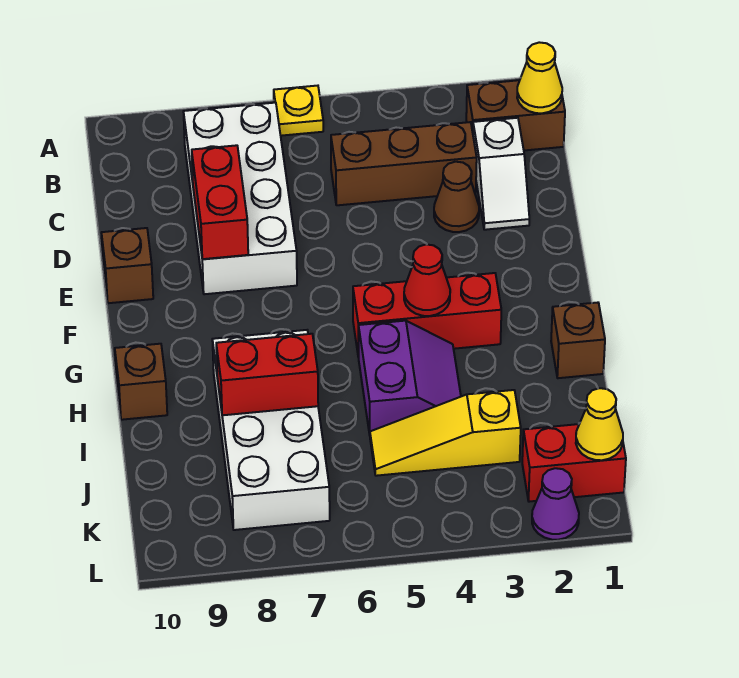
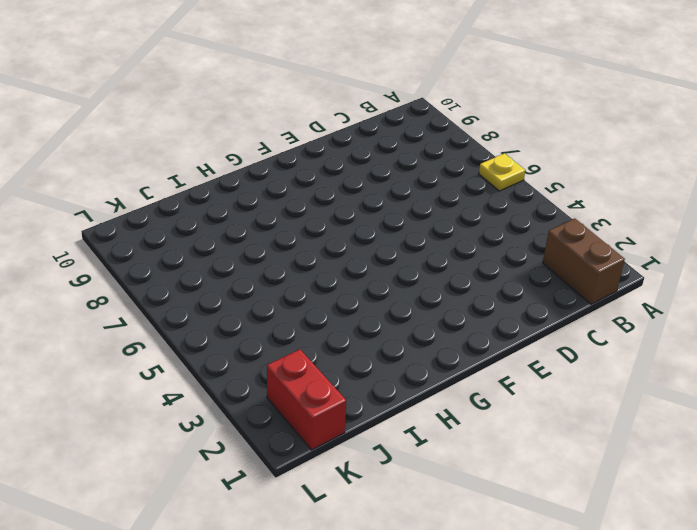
none -> white brick B7:E8 level 1
none -> white slope C2:D2 level 1 top C
none -> brown brick C3:C5 level 1

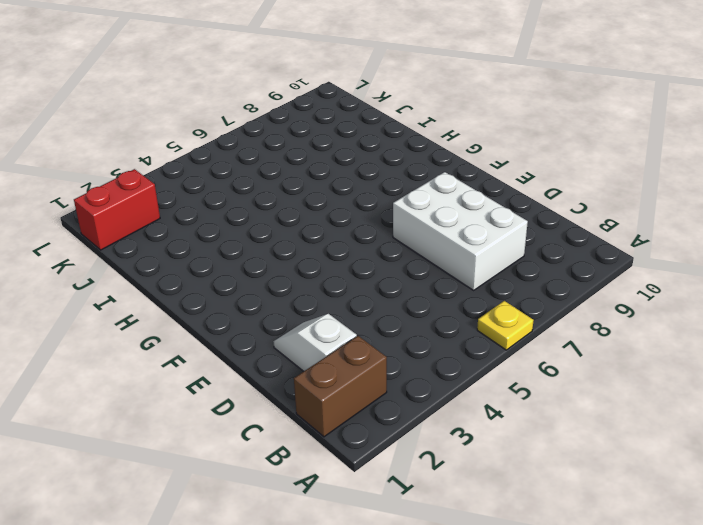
white brick C7:E8 level 1 -> white brick B7:E8 level 1
none -> brown brick C3:C5 level 1
none -> brown cone D3 level 1
none -> brown brick E10 level 1

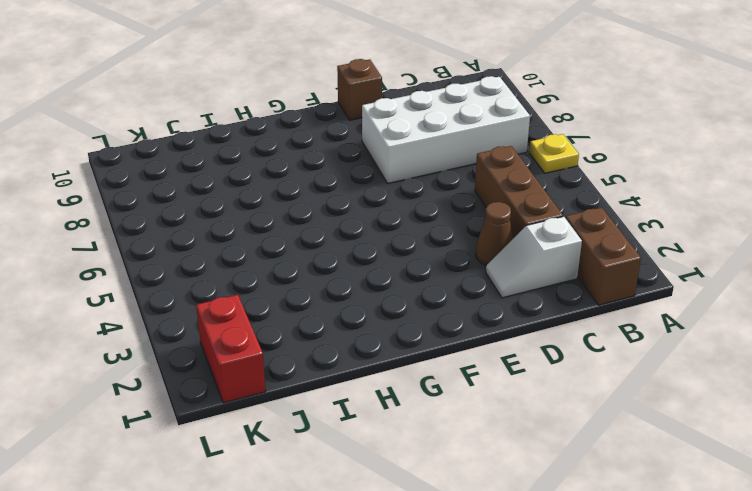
none -> red brick G3:G5 level 1
none -> brown brick H1 level 1
none -> purple slope H4:I5 level 1 top 5

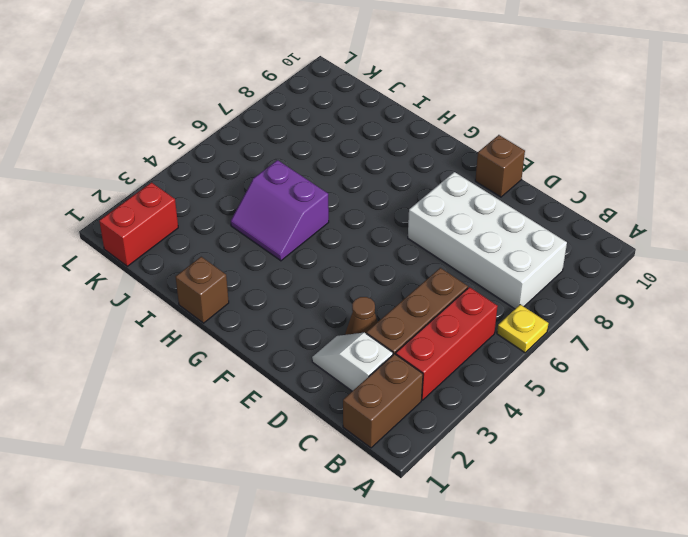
red brick B3:B5 level 1 -> red brick G3:G5 level 1
none -> white brick H7:K8 level 1
none -> brown brick H10 level 1
none -> yellow slope J3:J5 level 1 top 3

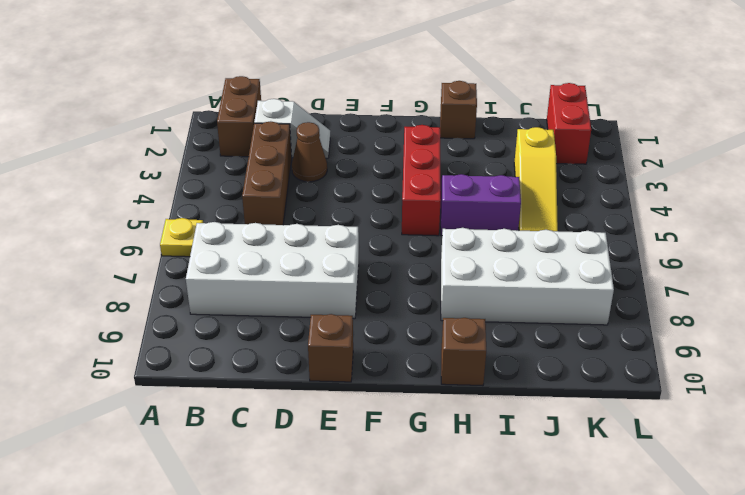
none -> purple cone L2 level 1
none -> yellow cone B1 level 2
none -> red brick D8:E8 level 2

